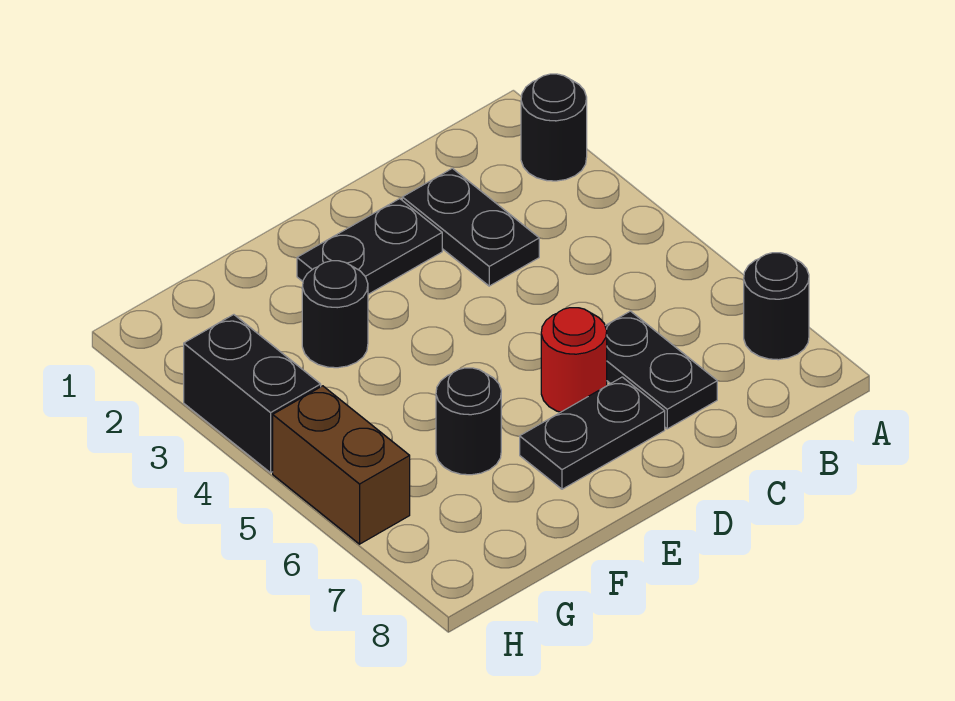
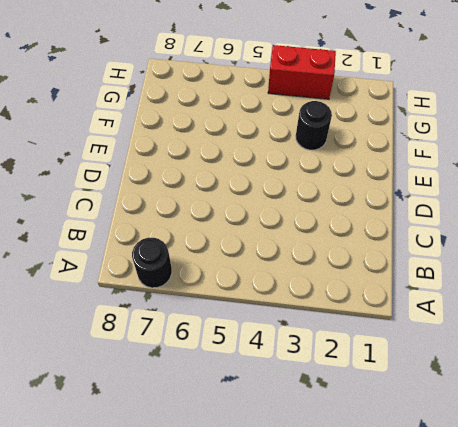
red brick H3:H4 level 1 -> black brick H3:H4 level 1
none -> black round brick A2 level 1
none -> black plate C2:C3 level 1

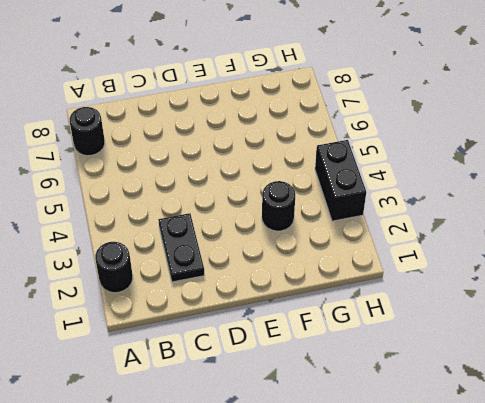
none -> black plate C6:C7 level 1
none -> black plate D2:E2 level 1

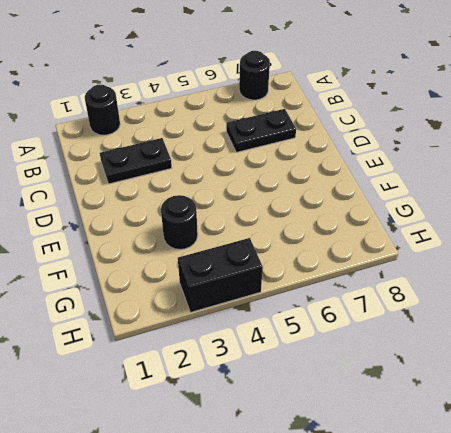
none -> black plate D2:E2 level 1
none -> red round brick D6 level 1

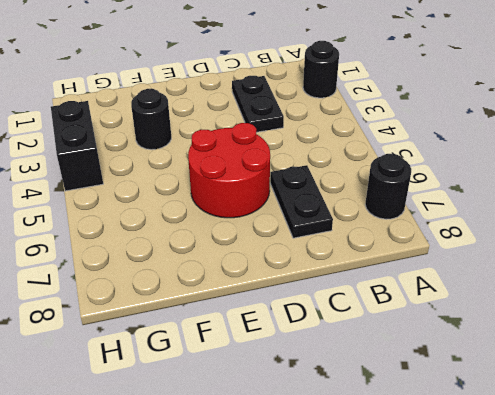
red round brick D5:E6 level 1 -> red round brick D6 level 1
none -> black plate D2:E2 level 1
none -> black plate D7:E7 level 1

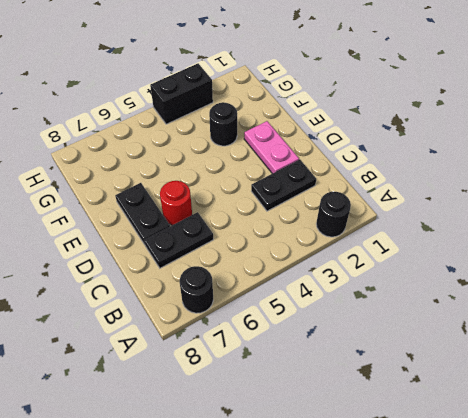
pink plate D2:E2 level 1 -> black plate D2:E2 level 1
none -> black round brick F6 level 1
none -> brown brick H5:H6 level 1

